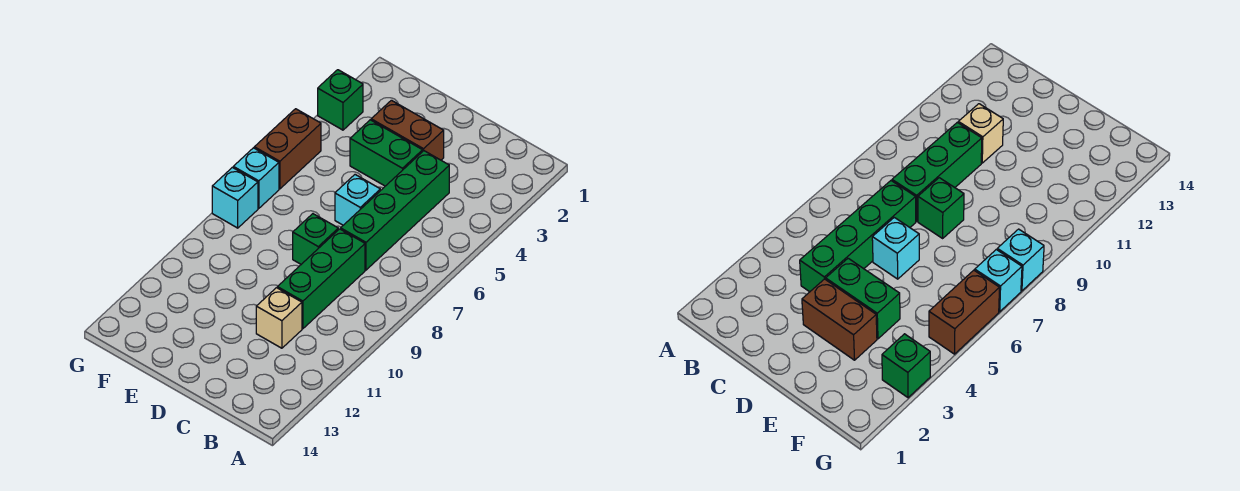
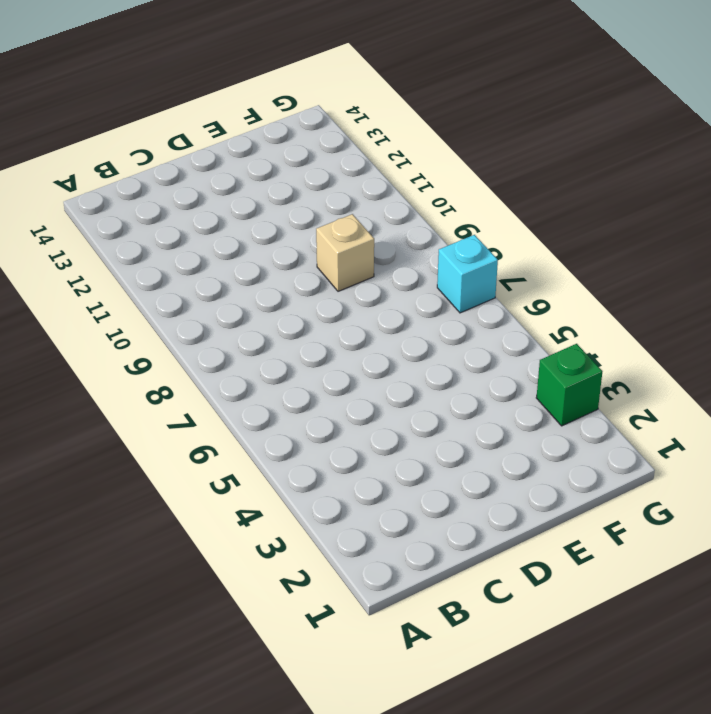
tan brick E9 level 1 -> tan brick C11 level 1
none -> green brick C4:C7 level 1
none -> green brick C8:C10 level 1

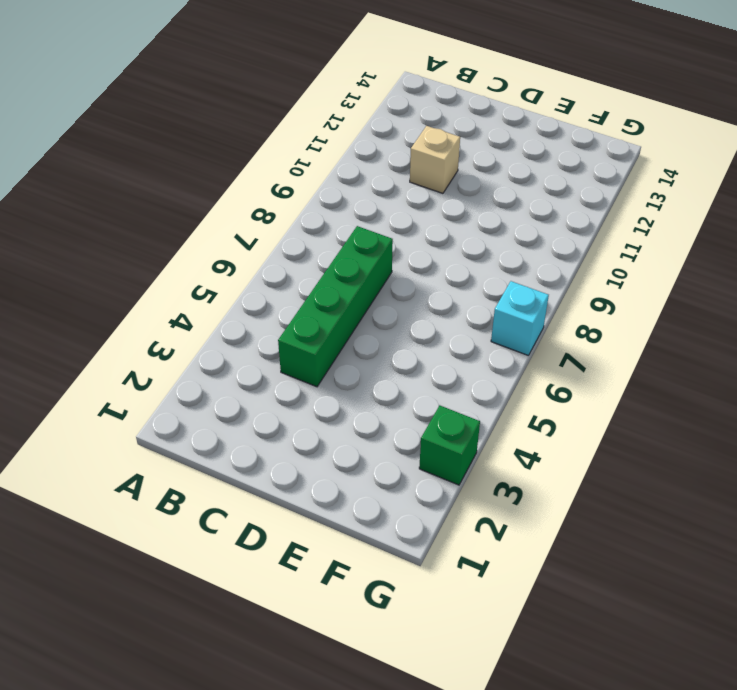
none -> green brick C8:C10 level 1
none -> brown brick D3:E3 level 1

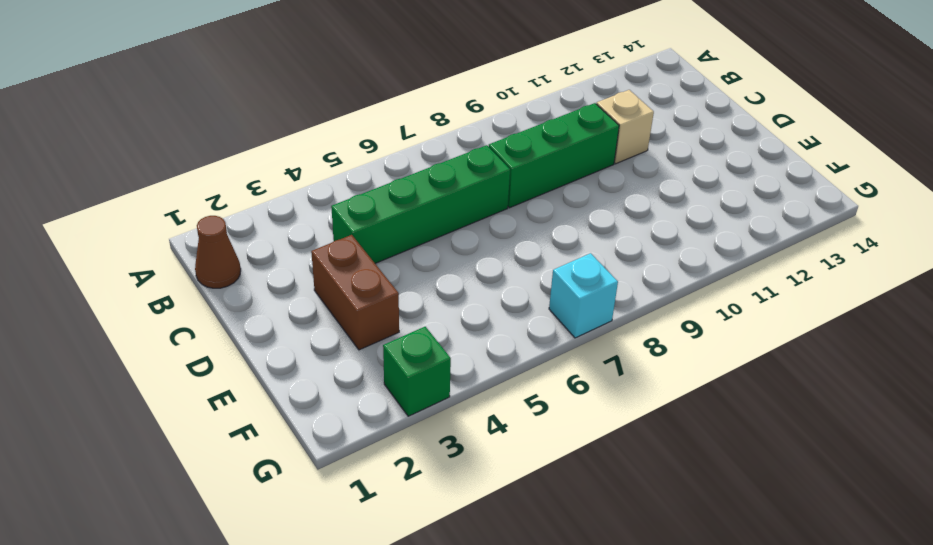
brown cone B1 level 1 -> none
none -> green brick D4:E4 level 1
none -> cyan brick D6 level 1

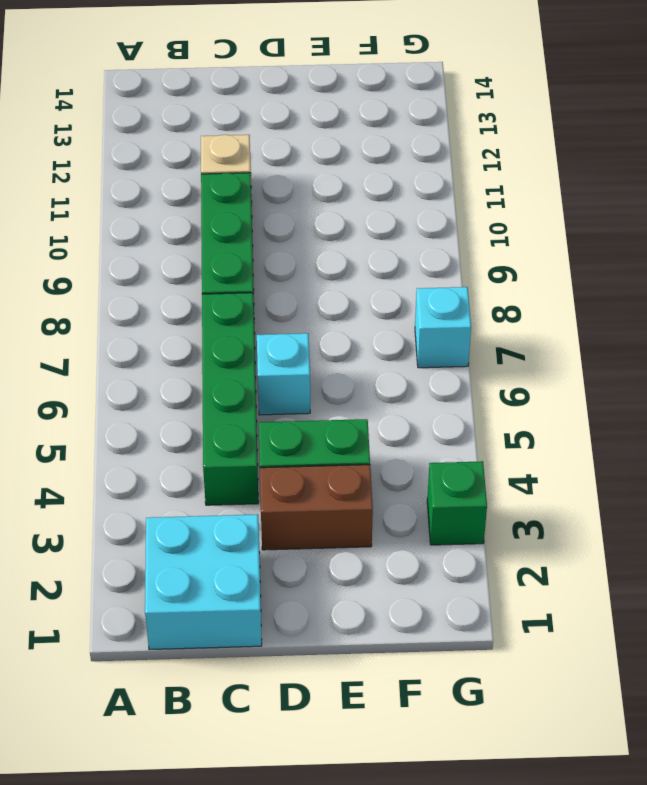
cyan brick B1:C2 level 1 -> none
none -> green brick D8 level 1
none -> brown brick G5:G6 level 1

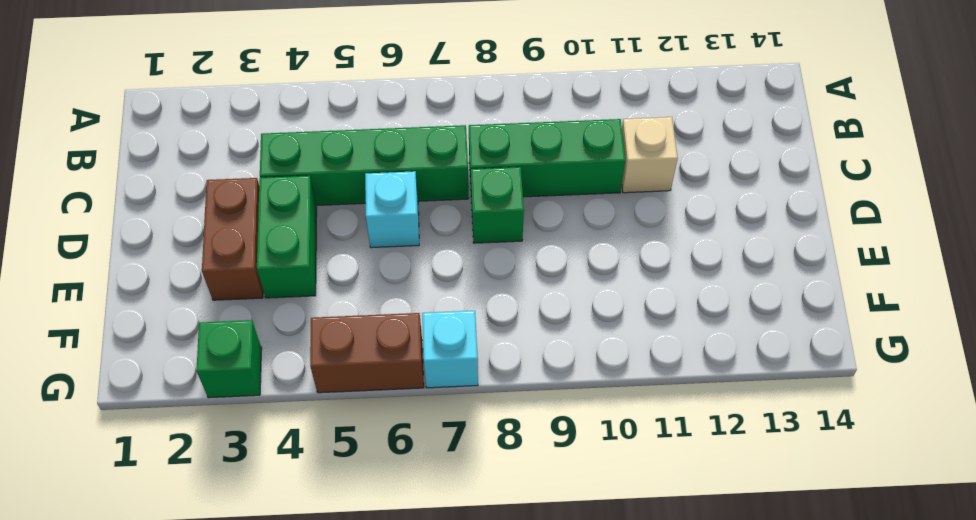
none -> cyan brick G8 level 1

